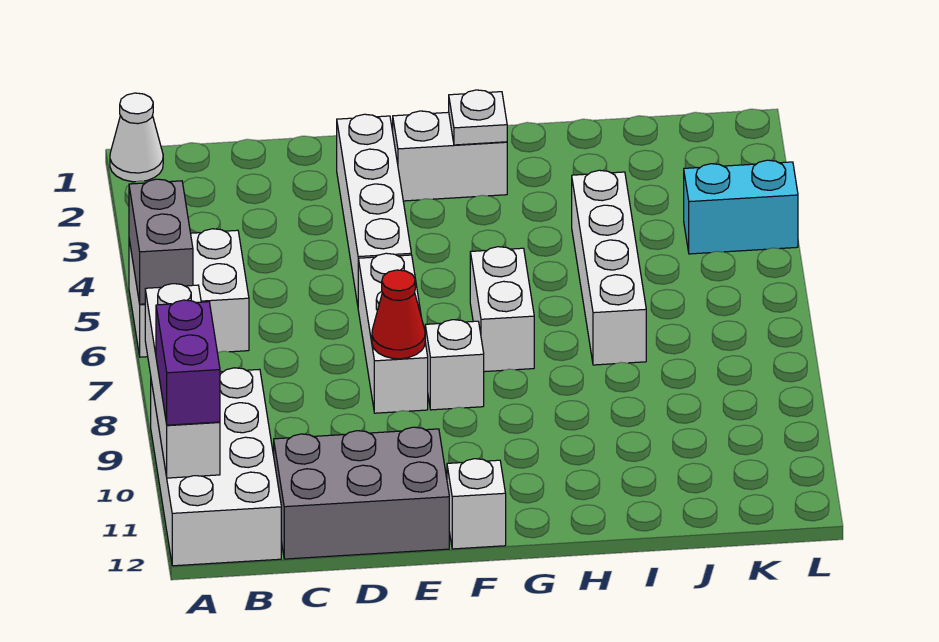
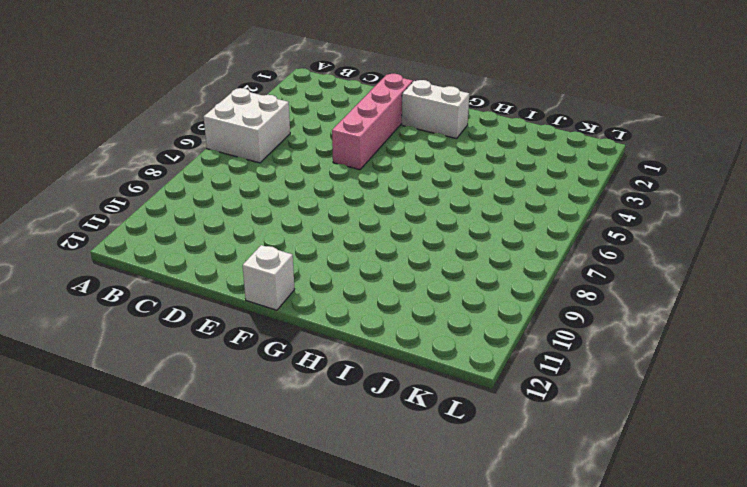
pink brick E2:E5 level 1 -> white brick E2:E5 level 1
none -> white cone A1 level 1
none -> white brick A9:B12 level 1
none -> grey brick C11:E12 level 1

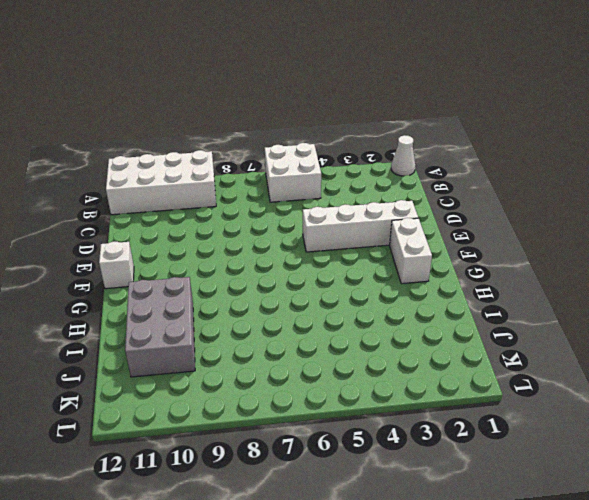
grey brick H10:J11 level 1 -> grey brick C11:E12 level 1
none -> white brick E6:E8 level 1
none -> white brick F8 level 1
none -> white brick G6:G7 level 1

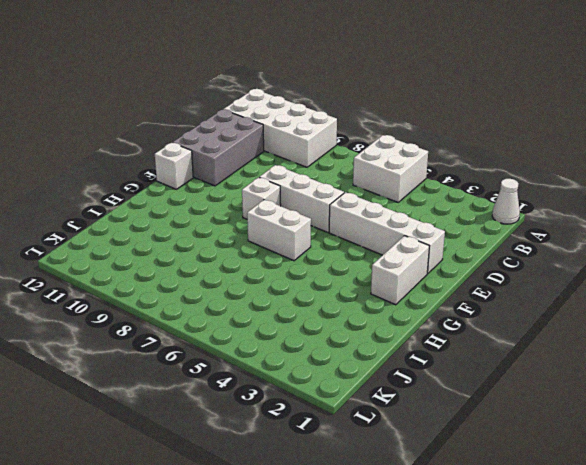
none -> white brick I4:I7 level 1
none -> cyan brick K4:L4 level 1
none -> grey brick A5:A6 level 2

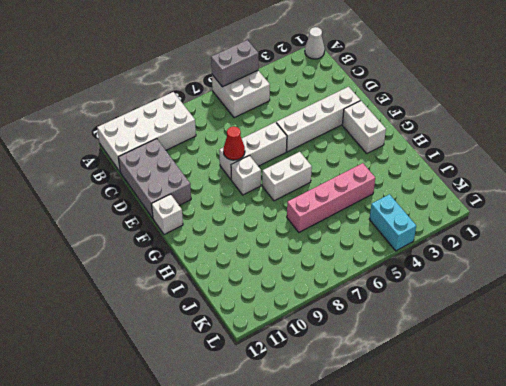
pink brick I4:I7 level 1 -> white brick I4:I7 level 1
none -> white brick A8:A11 level 2
none -> white plate G2 level 2
none -> purple brick A10:A11 level 3

